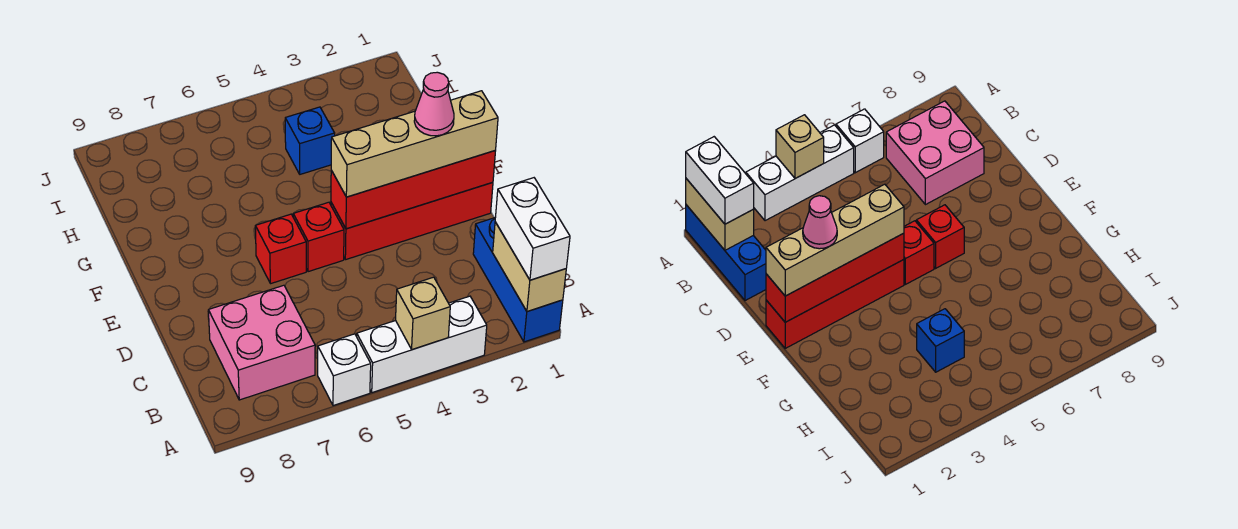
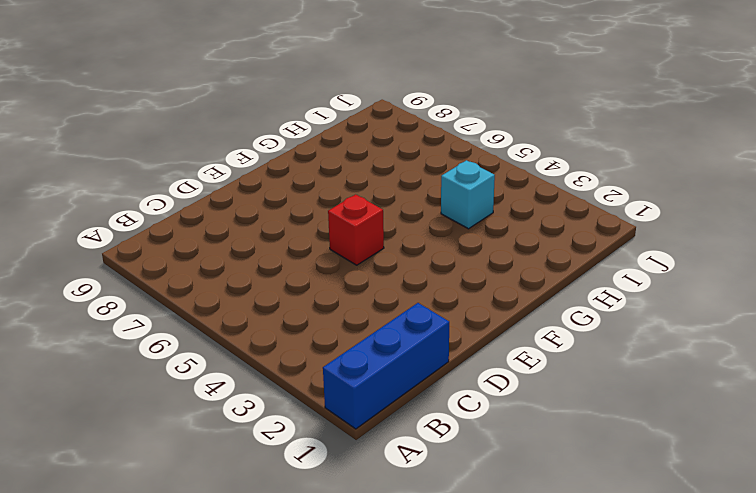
cyan brick H4 level 1 -> blue brick H4 level 1
none -> white brick A3:A5 level 1
none -> white brick A6 level 1
none -> pink brick B7:C8 level 1

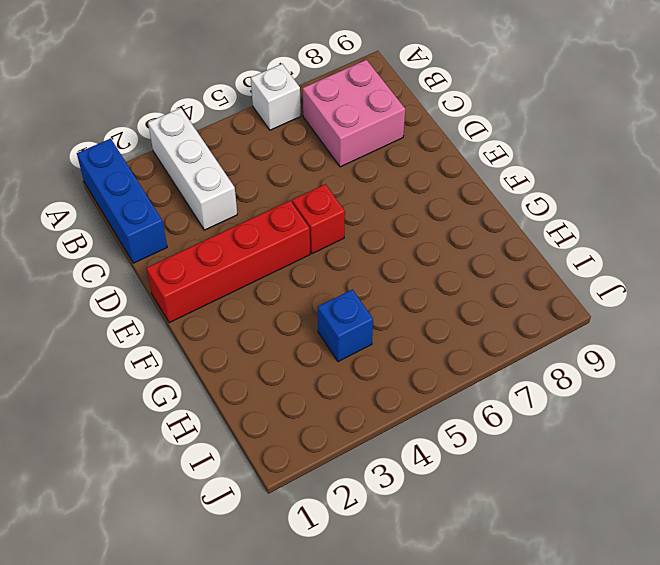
white brick A3:C3 level 1 -> white brick A3:A5 level 1
none -> red brick E6 level 1
none -> tan brick A1:B1 level 2
none -> tan brick A4 level 2

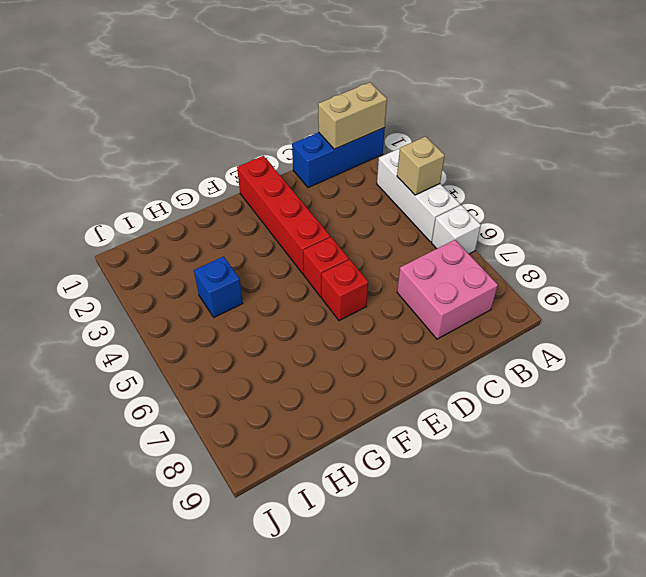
none -> red brick E1:E4 level 2
none -> white brick A1:B1 level 3
none -> tan brick E1:E4 level 3

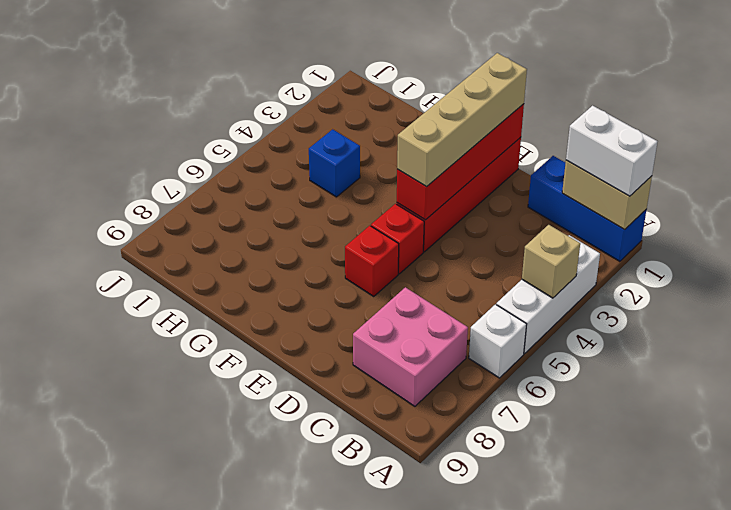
none -> pink cone E2 level 4

